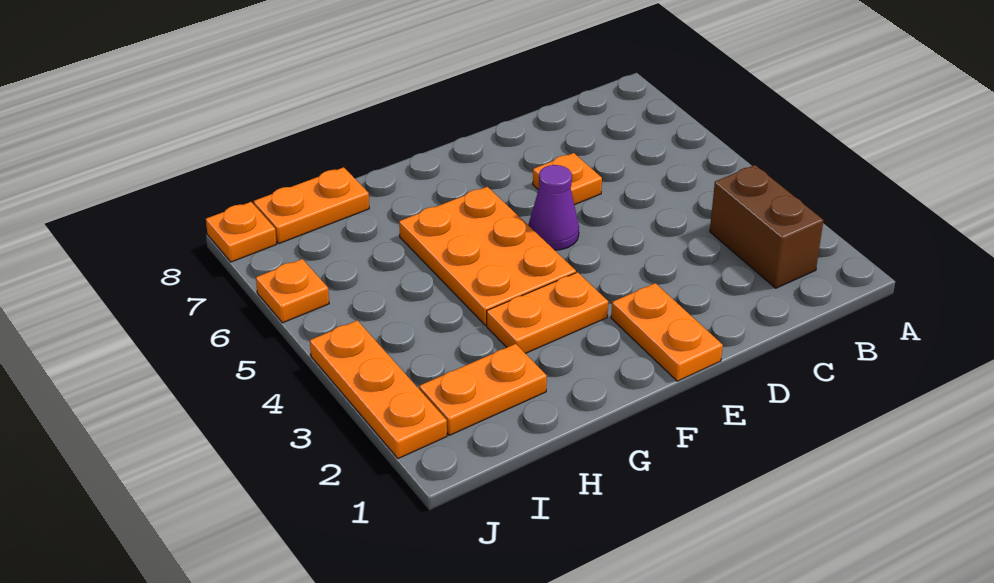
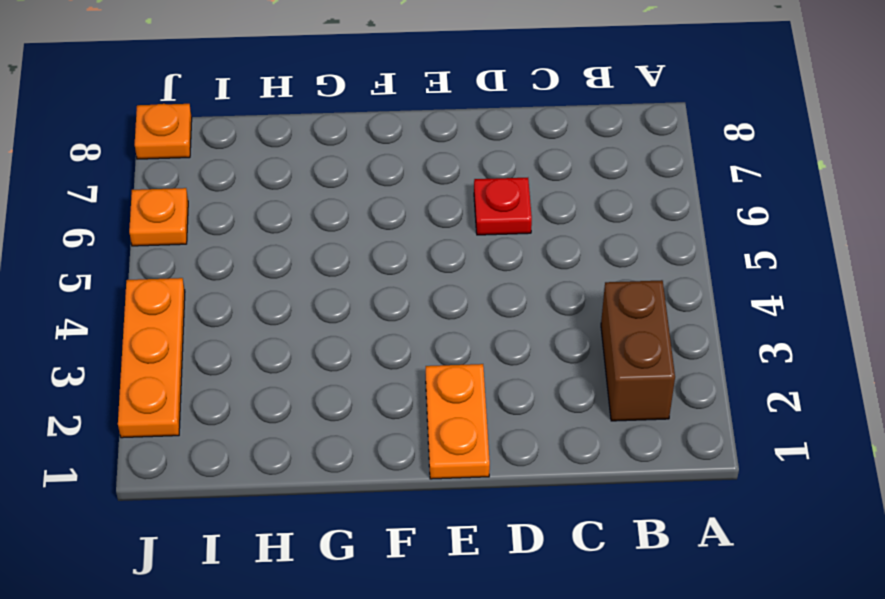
red plate D6 level 1 -> orange plate D6 level 1
none -> purple cone E5 level 1
none -> orange plate F3:G3 level 1

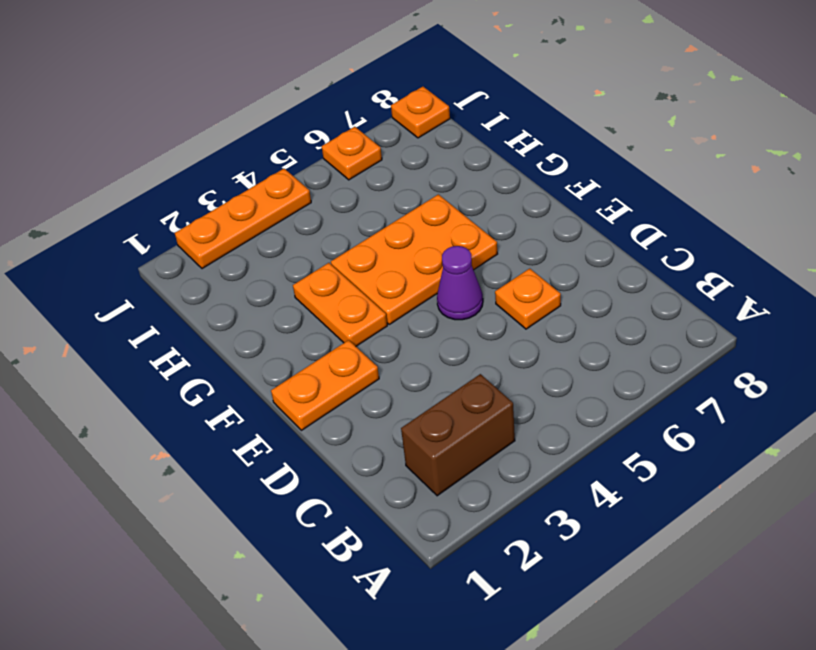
none -> orange plate H2:I2 level 1
none -> orange plate H8:I8 level 1

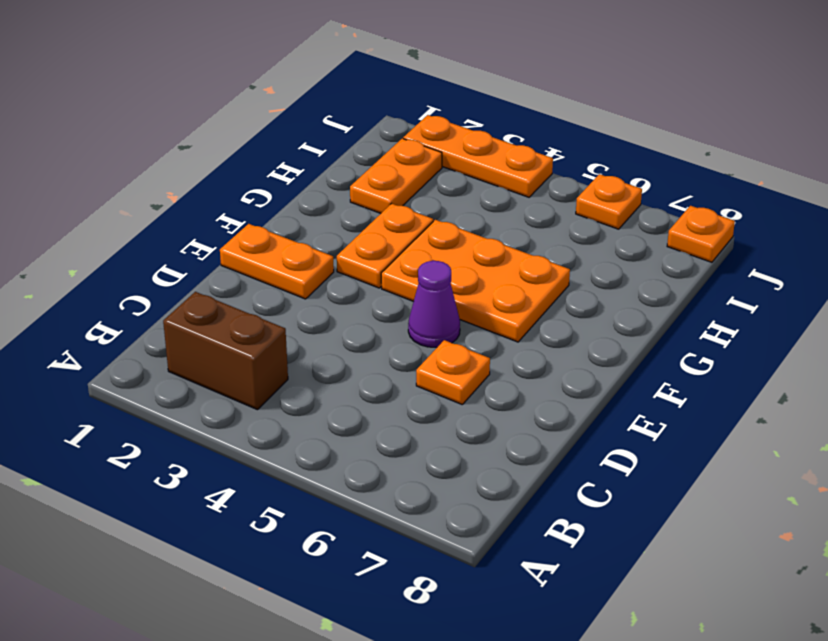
none -> orange plate H8:I8 level 1

